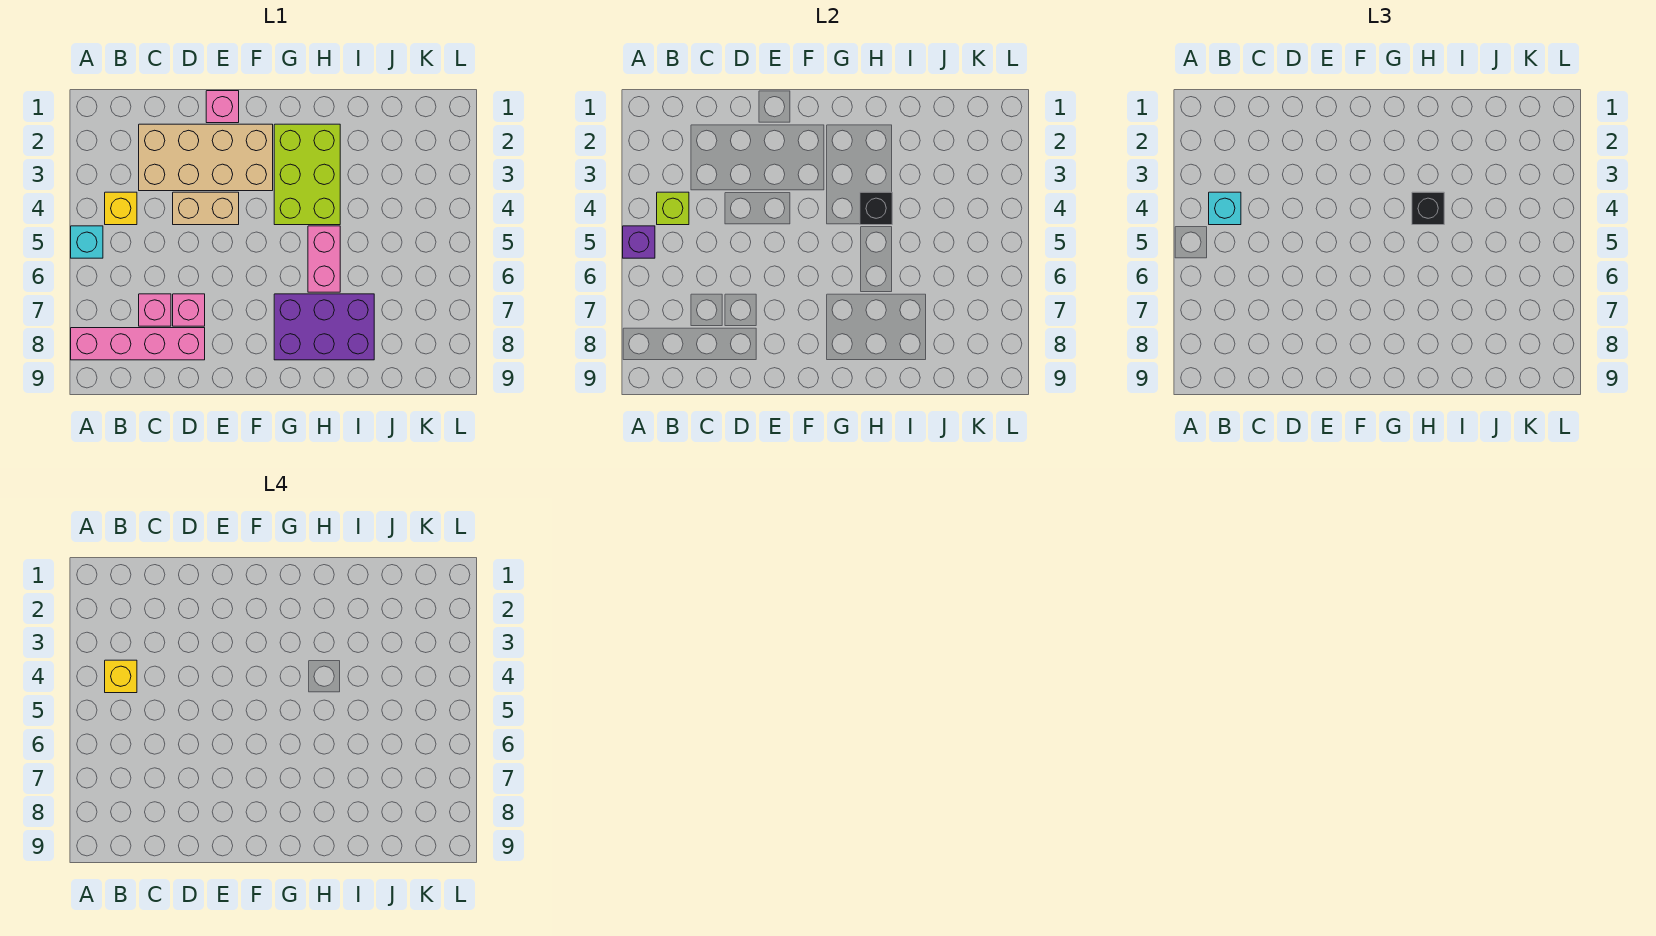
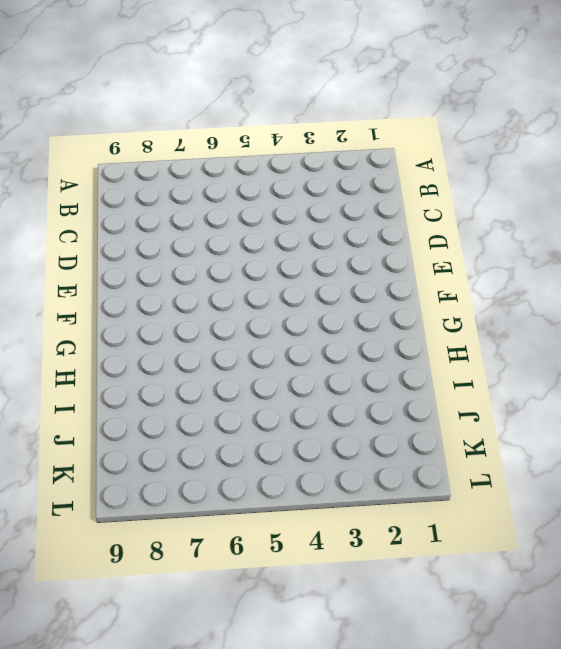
none -> cyan brick A5 level 1
none -> pink brick A8:D8 level 1
none -> yellow brick B4 level 1

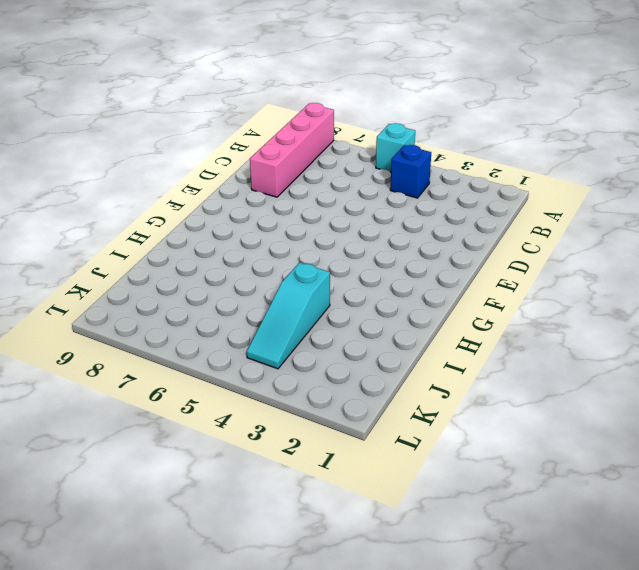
blue brick B4 level 1 -> yellow brick B4 level 1
cyan slope I4:K4 level 1 top I -> none
none -> tan brick C2:F3 level 1
none -> pink brick C7 level 1
none -> tan brick D4:E4 level 1

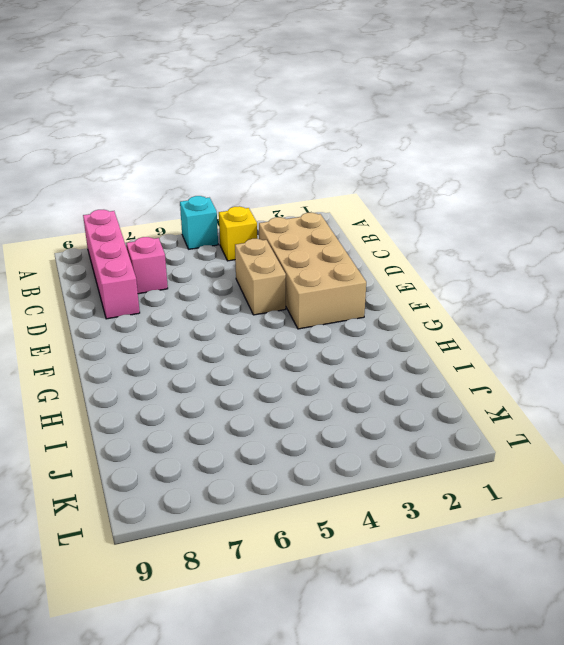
none -> pink brick D7 level 1
none -> pink brick E1 level 1
none -> lime brick G2:H4 level 1

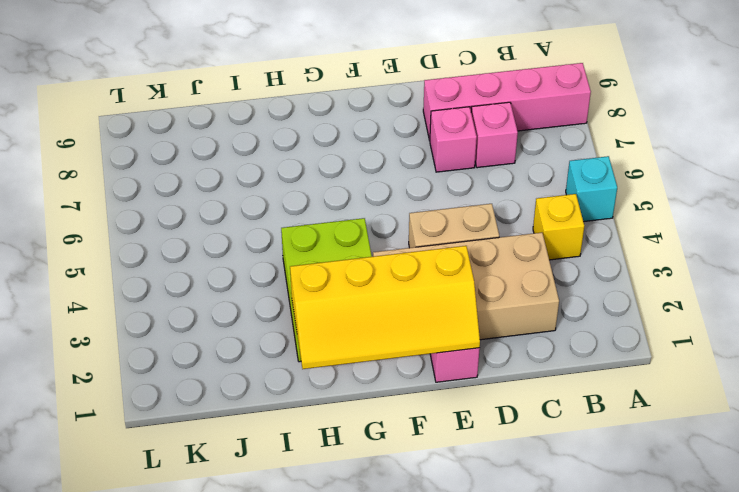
yellow slope E1:H2 level 2 top 2 -> none
none -> purple brick G7:I8 level 1
none -> pink brick H5:H6 level 1
none -> purple brick A5 level 2

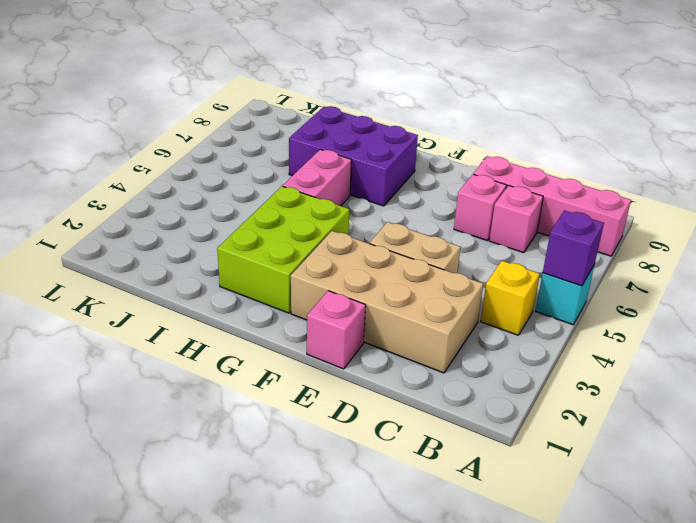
none -> lime brick B4 level 2
none -> black brick H4 level 2
none -> cyan brick B4 level 3

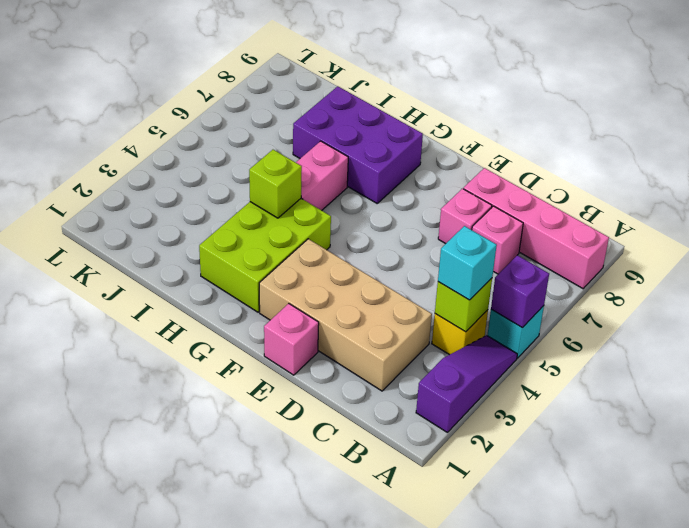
purple slope A2:A4 level 1 top 2 -> none
lime brick H4 level 2 -> black brick H4 level 2
none -> tan brick D4:E4 level 1
none -> black brick H4 level 3
none -> yellow brick B4 level 4

